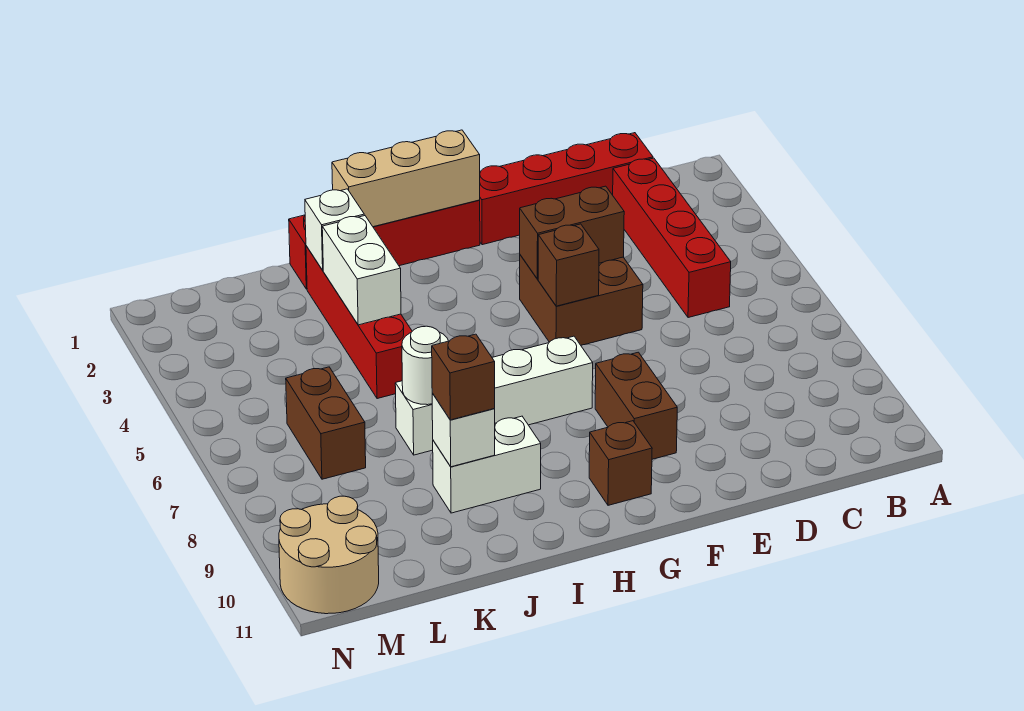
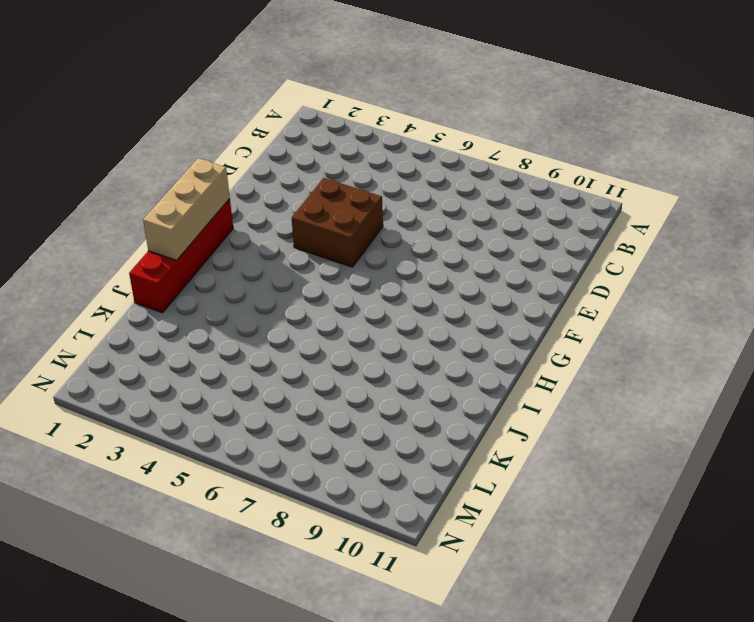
none -> red brick C1:F1 level 1
none -> red brick C2:C5 level 1
none -> brown brick F8:F9 level 1

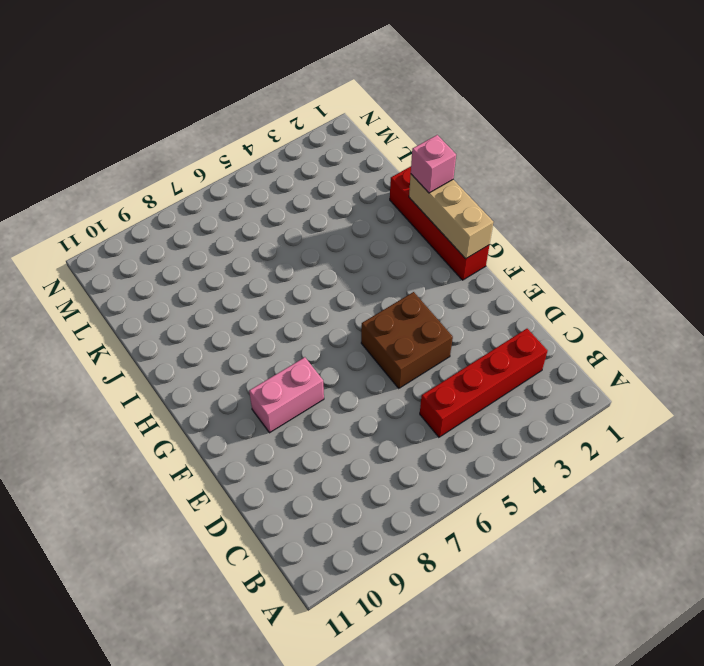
pink brick F8:F9 level 1 -> brown brick F8:F9 level 1
pink brick I1 level 3 -> none
none -> red brick C1:F1 level 1
none -> white brick G7:J7 level 1
none -> brown brick G10 level 1

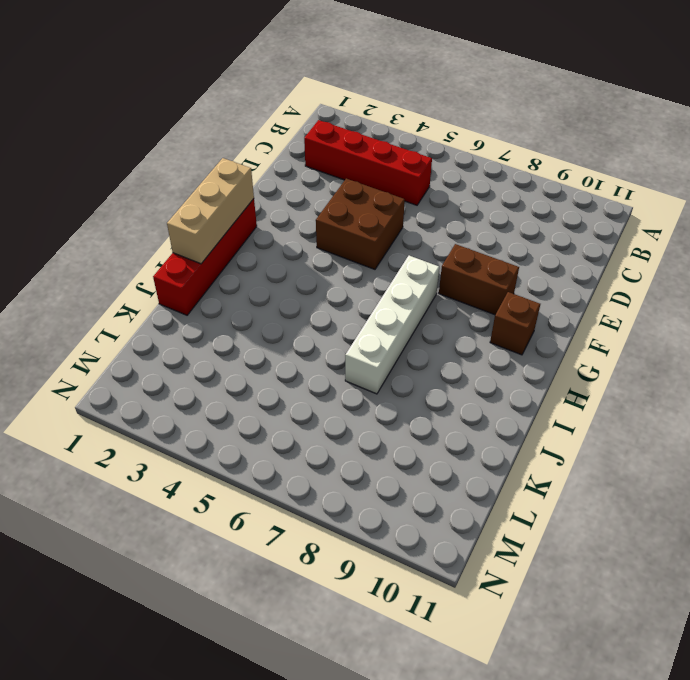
none -> red brick C1:F1 level 1
none -> white brick I9:J9 level 1
none -> red brick J2:J5 level 1

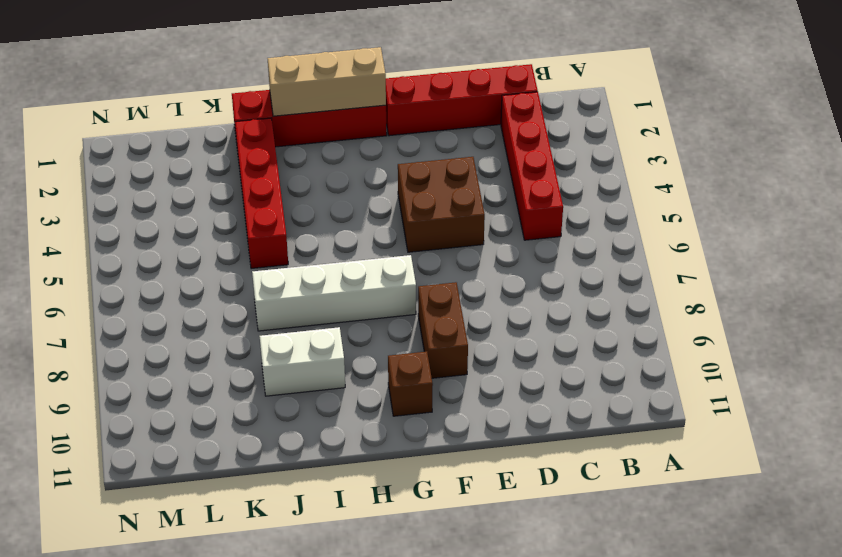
none -> brown brick L6:L7 level 1
none -> tan round brick M10:N11 level 1
none -> brown brick E4:F4 level 2

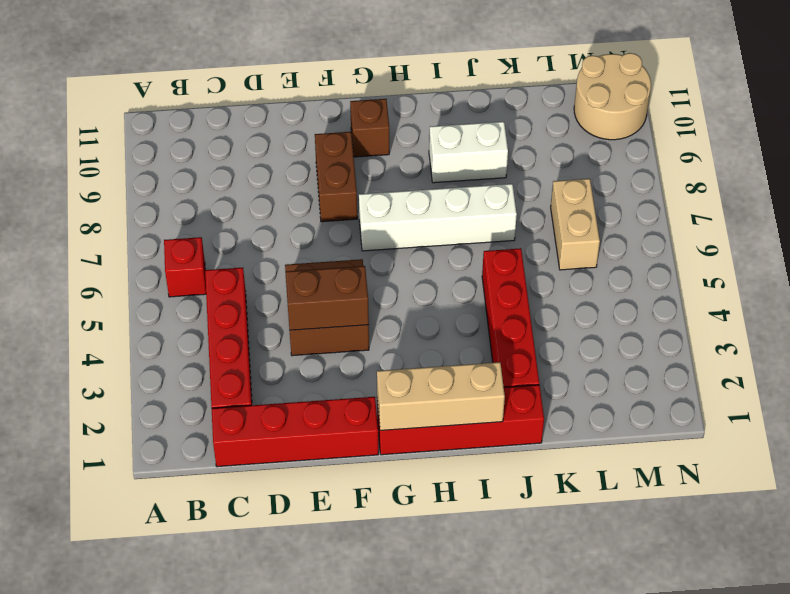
red brick B6 level 1 -> none
tan brick L6:L7 level 1 -> brown brick L6:L7 level 1
none -> brown brick F5 level 2
none -> white brick J2 level 2
none -> white brick J3:J4 level 2

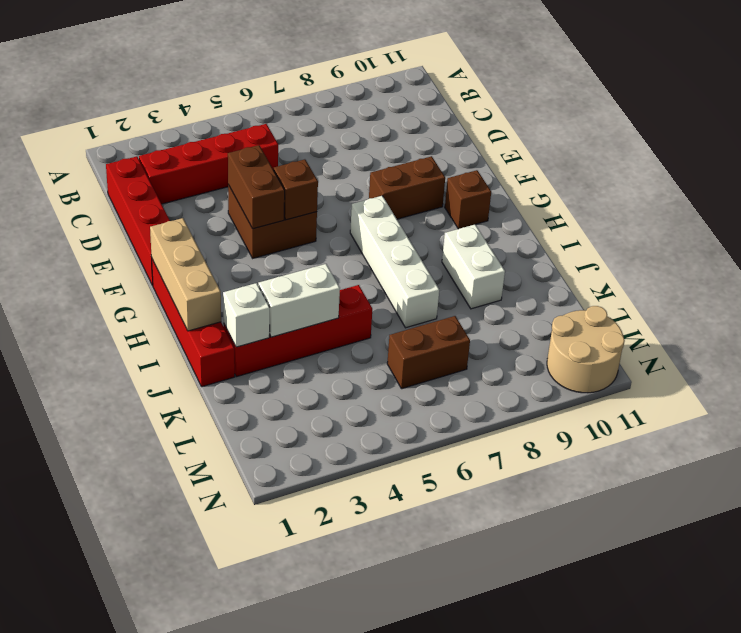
none -> white round brick J7 level 2
none -> white brick J9 level 2
none -> brown brick J9 level 3

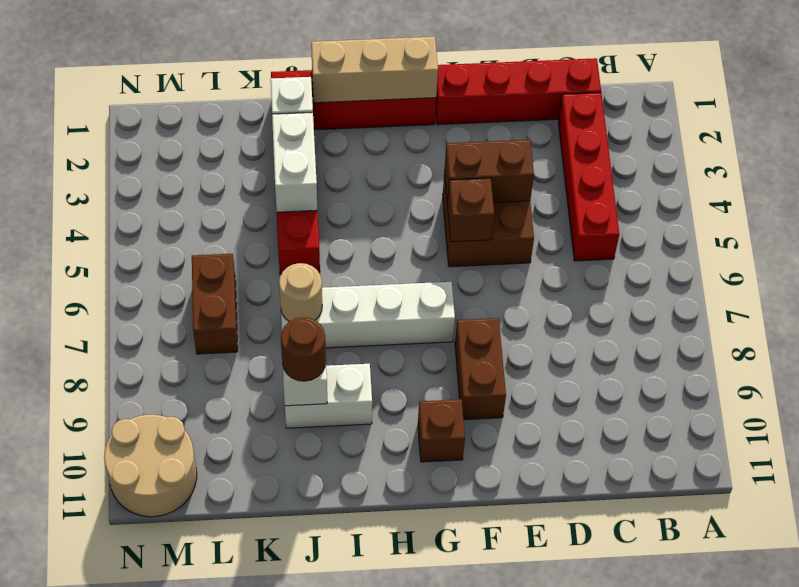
tan round brick J7 level 2 -> white round brick J7 level 2
brown round brick J9 level 3 -> brown brick J9 level 3

